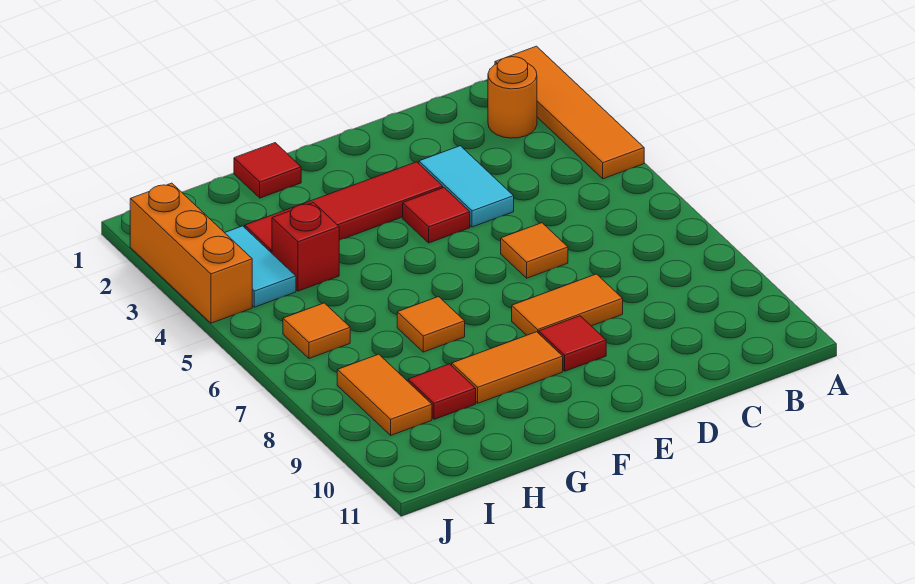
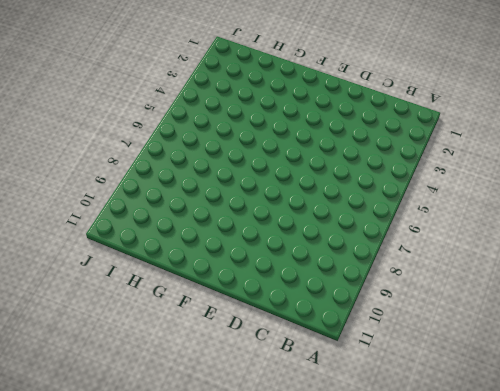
none -> orange tile A1:A4 level 1
none -> orange round brick B2 level 1
none -> cyan tile D3:D4 level 1

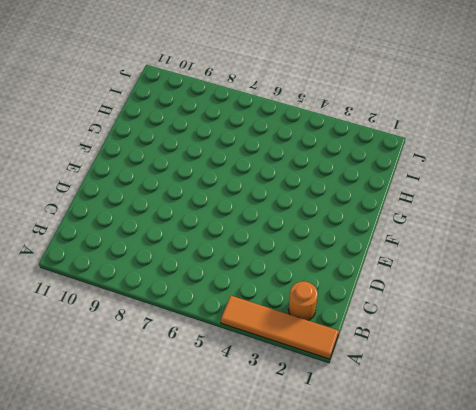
none -> cyan tile D3:D4 level 1
none -> orange tile D6 level 1
none -> orange tile D8:E8 level 1

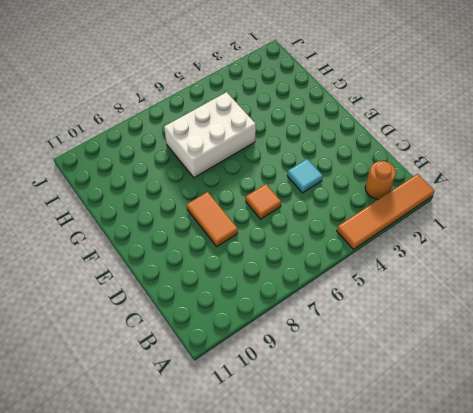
cyan tile D4 level 1 -> cyan tile D3:D4 level 1
white brick G5:H7 level 1 -> orange tile G7 level 1
none -> red tile E3:H3 level 1
none -> red tile E4 level 1
none -> red tile E9 level 1

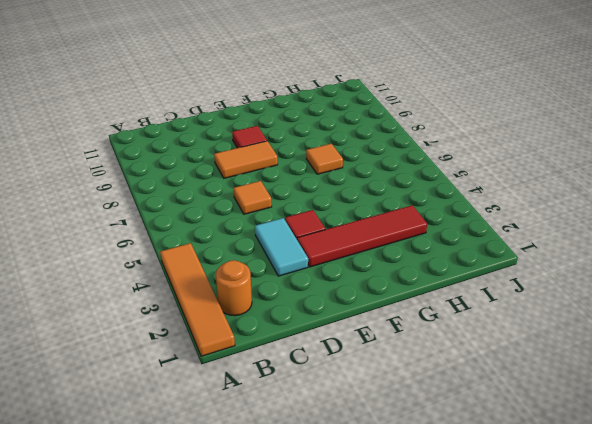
none -> orange tile F9:G9 level 1
none -> red tile G1 level 1
none -> red brick H4 level 1

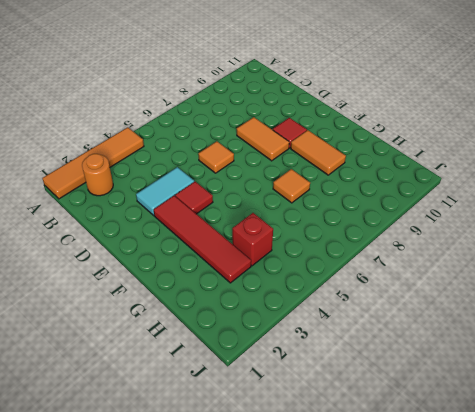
none -> red tile G1 level 1
none -> red tile H9 level 1
none -> cyan tile I3:I4 level 1

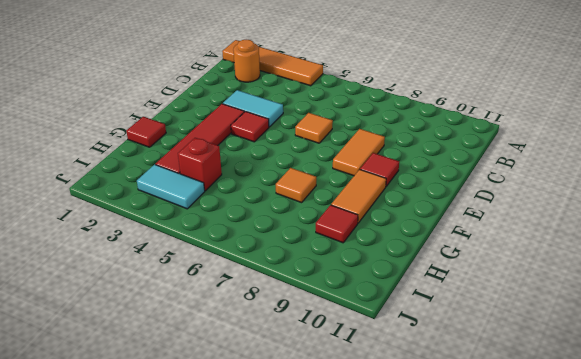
none -> orange tile I6 level 1
none -> orange tile I8:I9 level 1
none -> orange brick J2:J4 level 1

